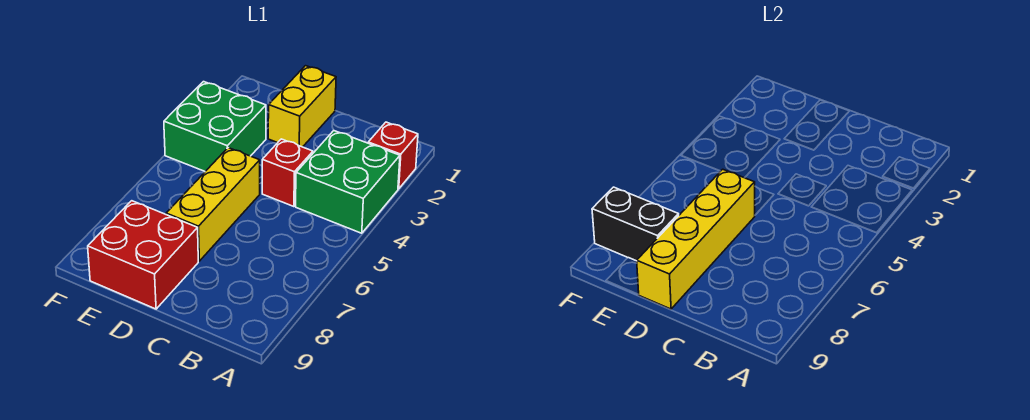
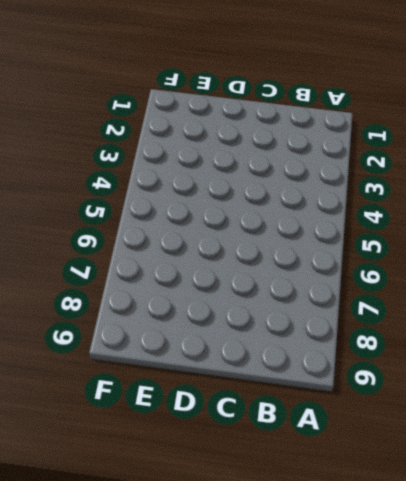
none -> red brick A2 level 1
none -> green brick A3:B4 level 1

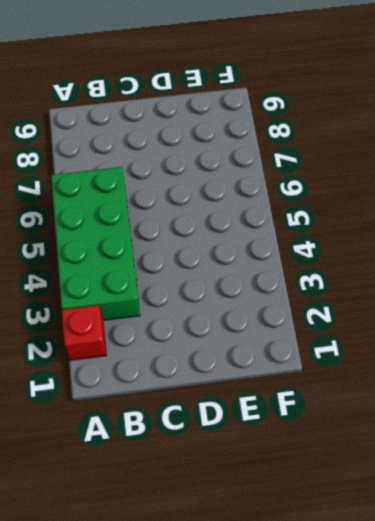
green brick A3:B6 level 1 -> green brick A3:B4 level 1
none -> red brick C4 level 1
none -> yellow brick D1:D2 level 1

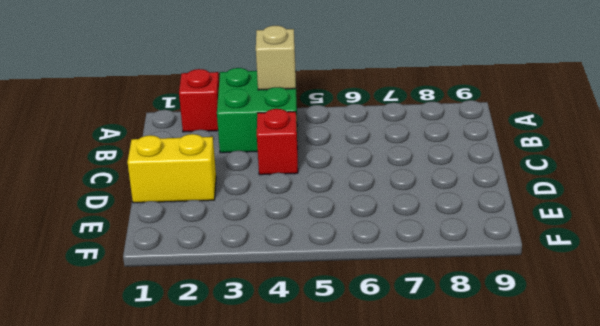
tan brick A4 level 2 -> none
none -> yellow brick D5:D7 level 1
none -> red brick D8:E9 level 1

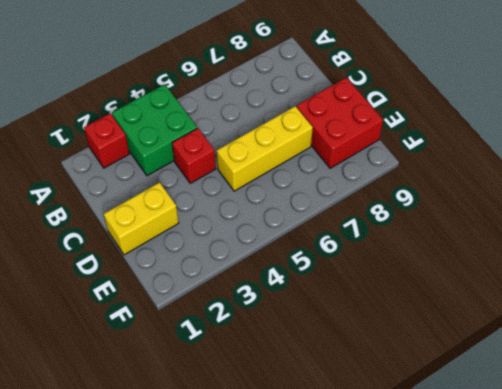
none -> green brick E3:F4 level 1
none -> yellow brick D6:D9 level 2

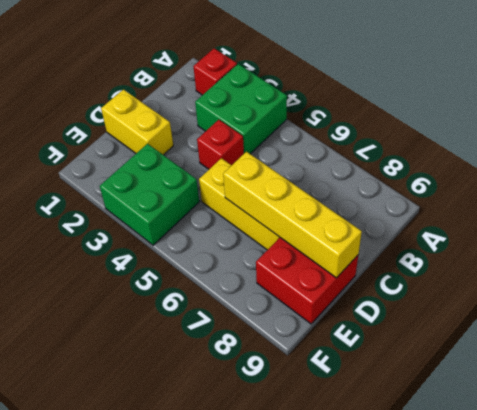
none -> black brick E8:F8 level 2

